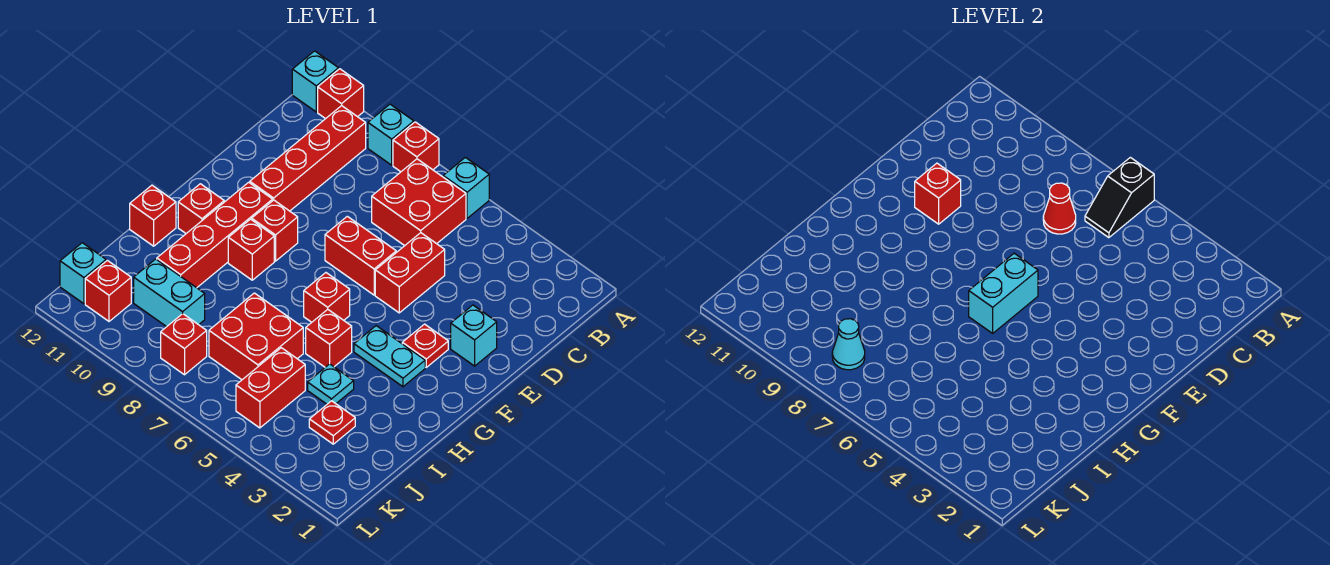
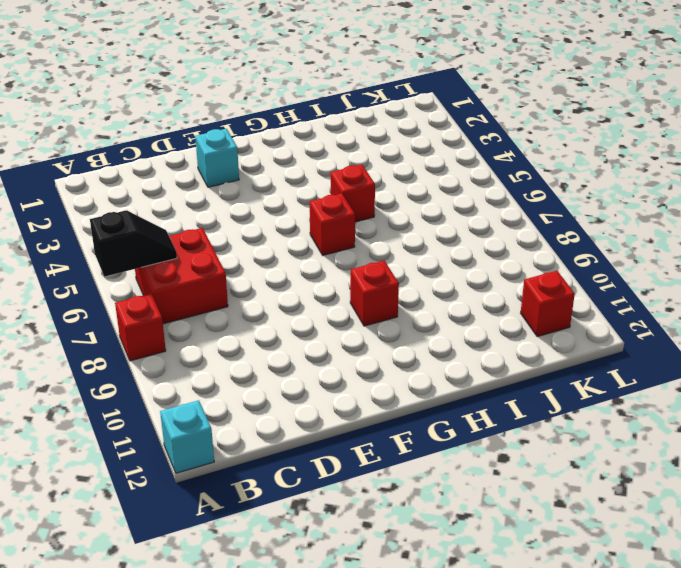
none -> cyan brick A6 level 1
none -> cyan brick A9 level 1
none -> red brick A11 level 1
none -> red brick B10:E10 level 1

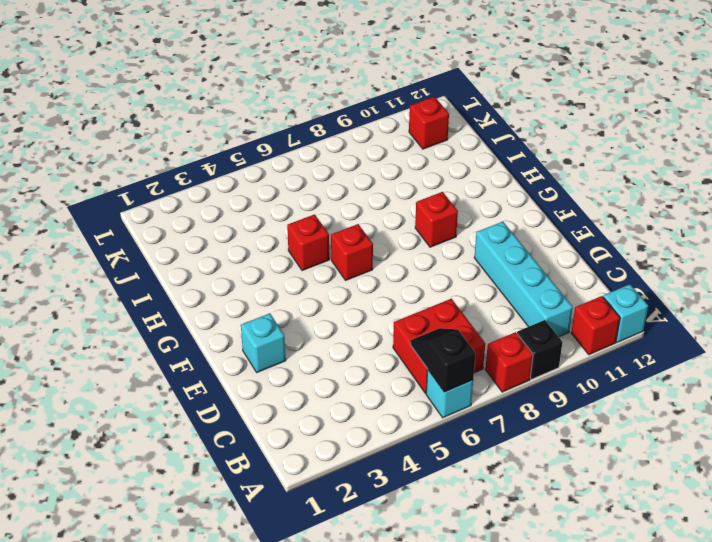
black brick A9 level 1 -> cyan brick A9 level 1
cyan brick B10:E10 level 1 -> red brick B10:E10 level 1
none -> red brick D5:E5 level 1
none -> red brick E6:E7 level 1
none -> red plate F3 level 1
none -> red brick F9 level 1

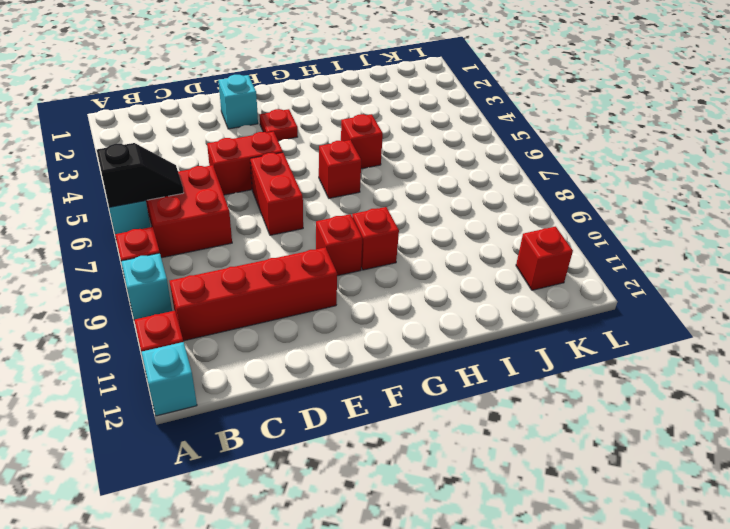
none -> red brick F10:I10 level 1
none -> cyan plate G3:G4 level 1
none -> red brick G11 level 1
none -> red brick H12 level 1

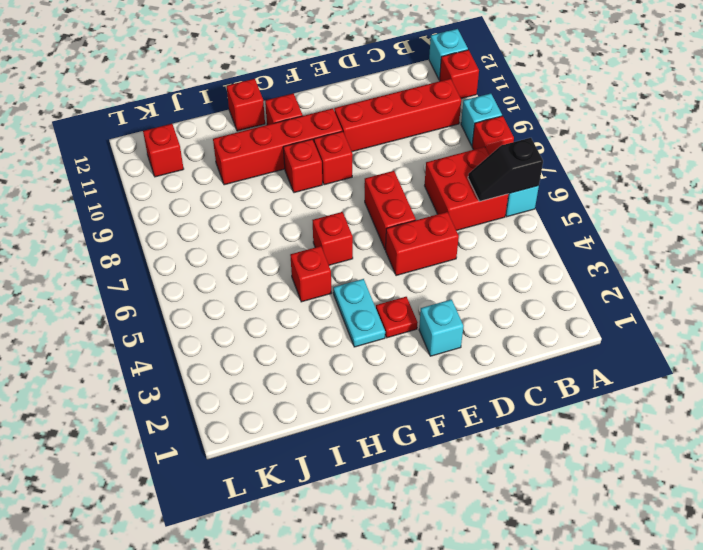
none -> cyan plate I4 level 1
none -> red brick I6:J7 level 1
none -> red plate J3 level 1
none -> red brick J5:K5 level 1

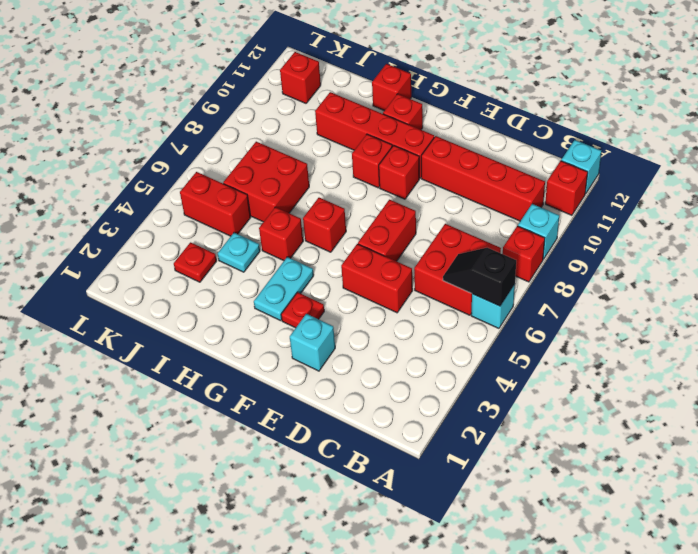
none -> cyan brick J9:J10 level 1
none -> red brick K8 level 1
none -> cyan brick K12 level 1
none -> red cone C7 level 2

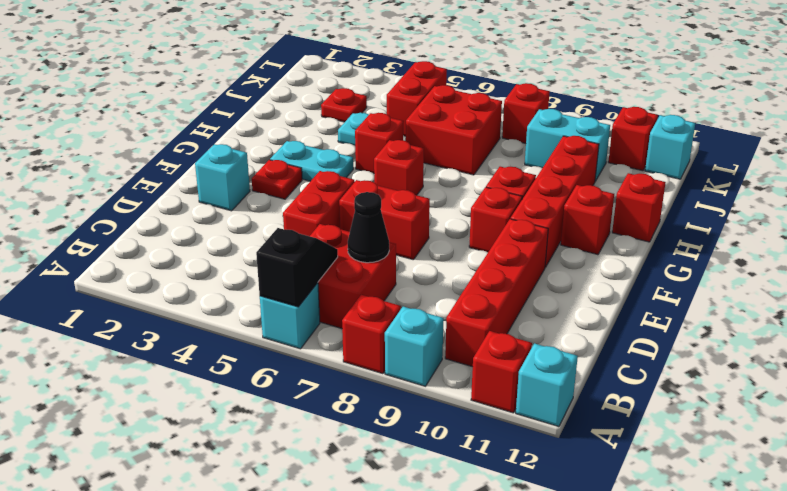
black cone C7 level 2 -> red cone C7 level 2
none -> red brick E10 level 2
none -> cyan brick F6:G6 level 2
none -> cyan cone K8 level 2

